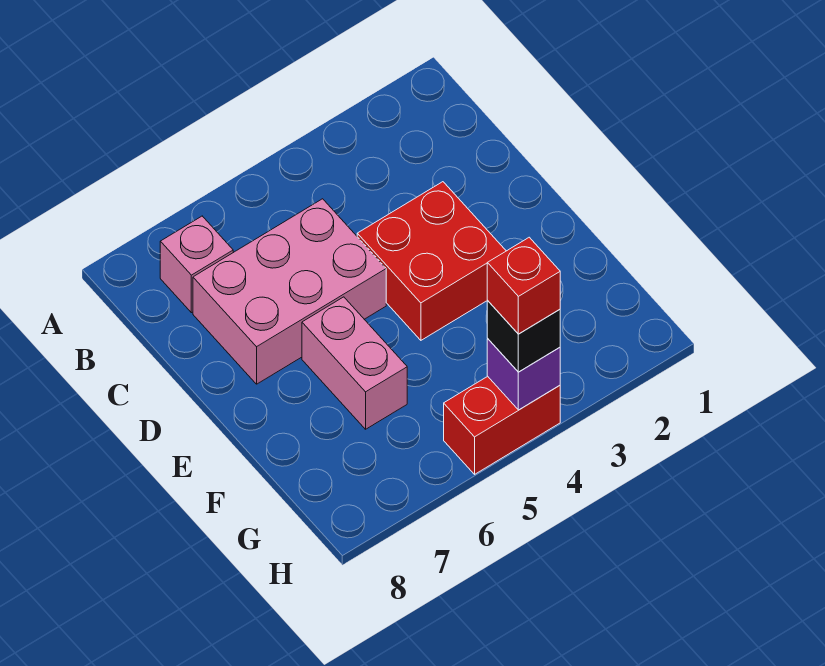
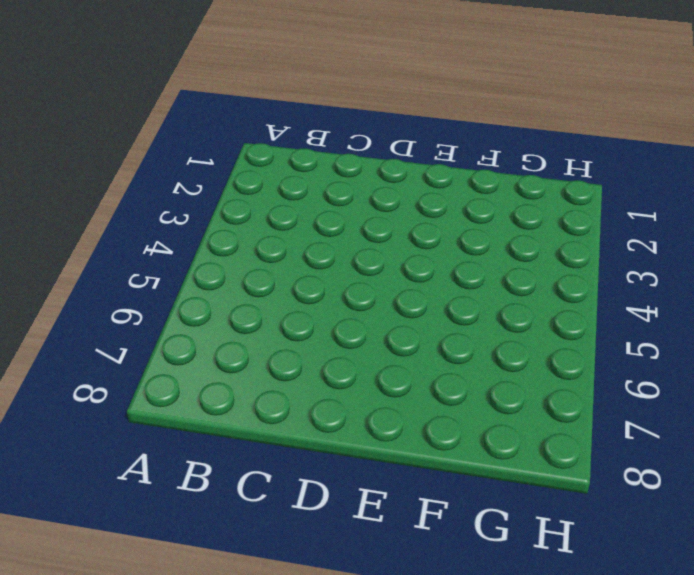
none -> pink brick B7 level 1
none -> pink brick C5:D7 level 1

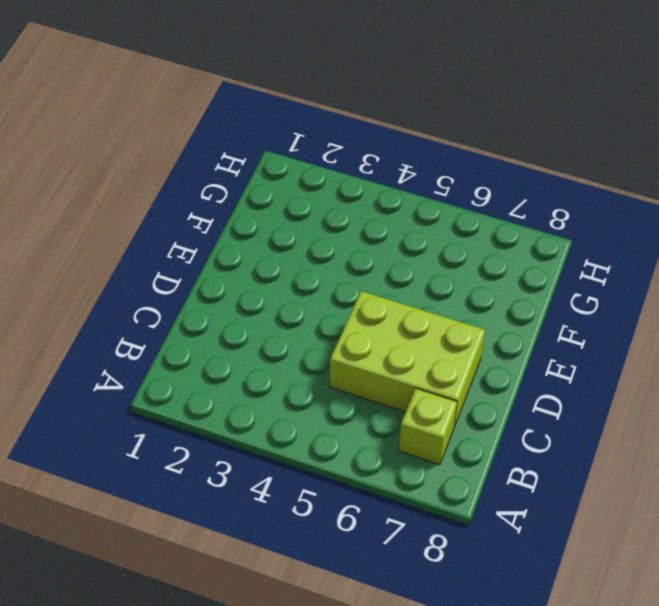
lime brick B7 level 1 -> pink brick B7 level 1
lime brick C5:D7 level 1 -> pink brick C5:D7 level 1
none -> red brick D3:E4 level 1
none -> pink brick E6:F6 level 1

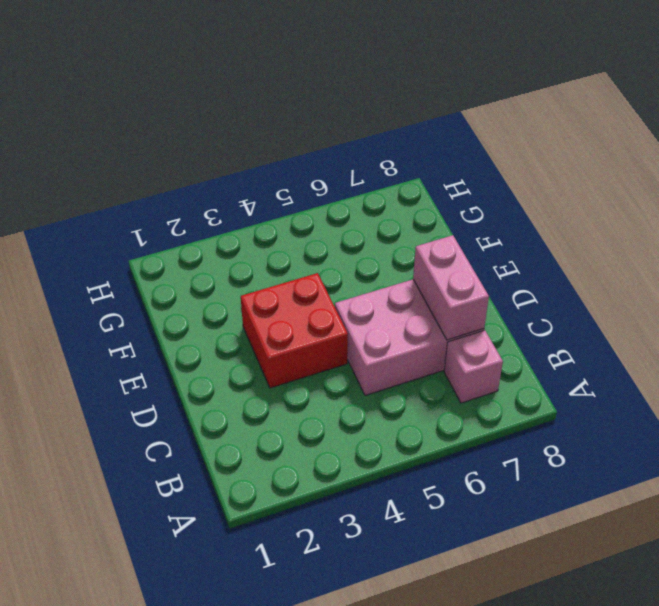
pink brick C7:D7 level 2 -> pink brick E6:F6 level 1
none -> red brick H4:H5 level 1
none -> purple brick H4 level 2

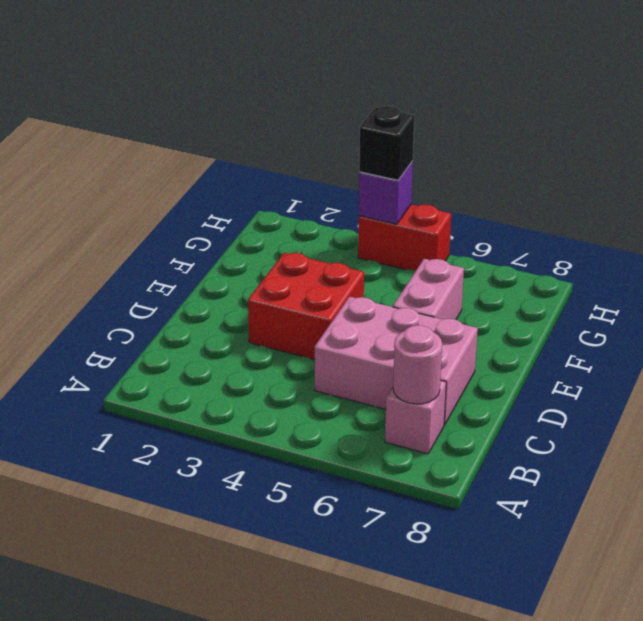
pink round brick B7 level 2 -> none
none -> red brick H4 level 4

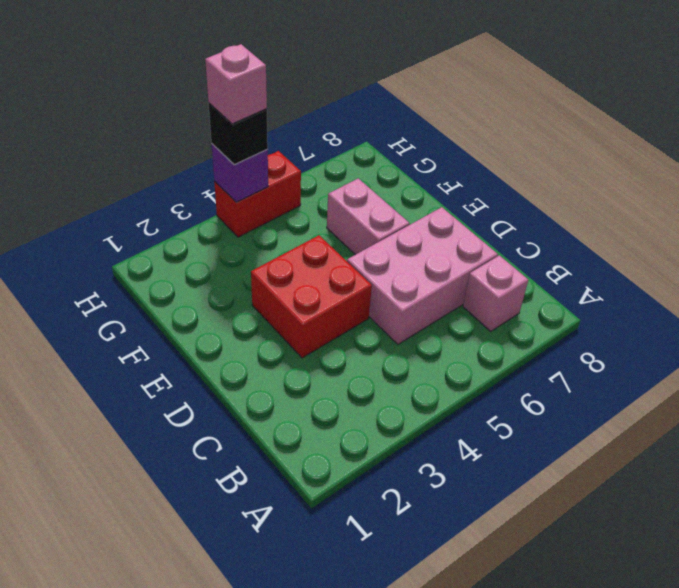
pink brick H4 level 4 -> red brick H4 level 4

